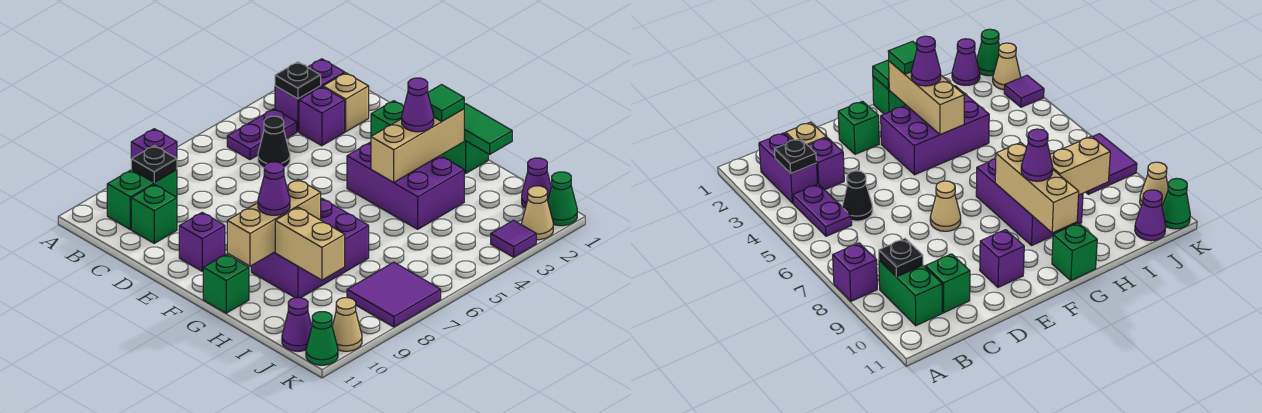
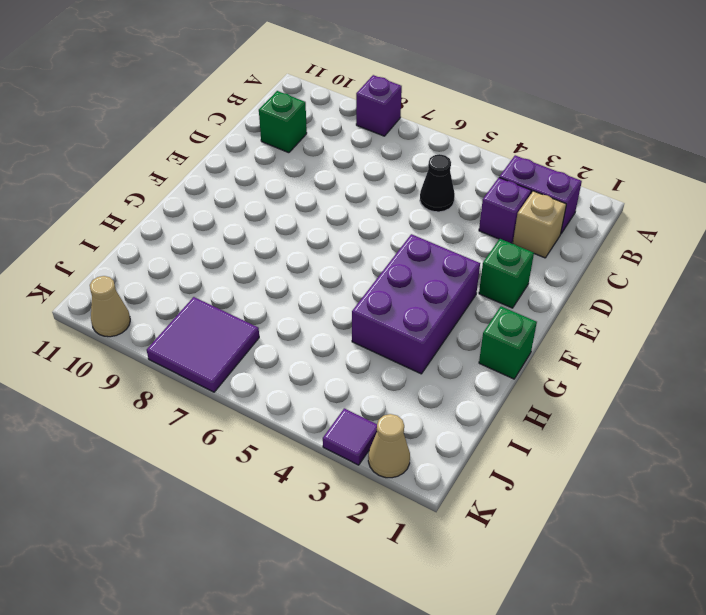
none -> purple plate B4:B5 level 1
none -> green brick B9:B10 level 1
none -> tan cone E7 level 1
none -> purple brick E10 level 1

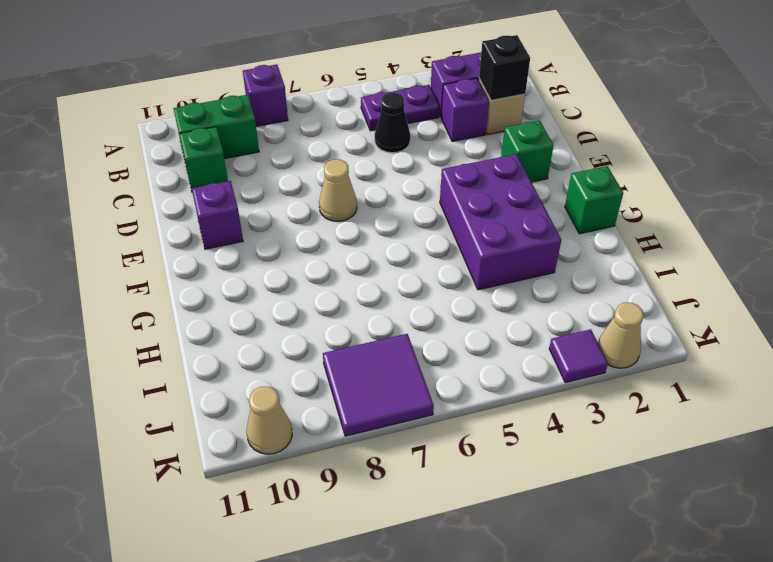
black brick C2 level 2 -> none
none -> purple brick G7:H9 level 1
none -> green brick G11 level 1
none -> purple cone J1 level 1
none -> purple cone J11 level 1

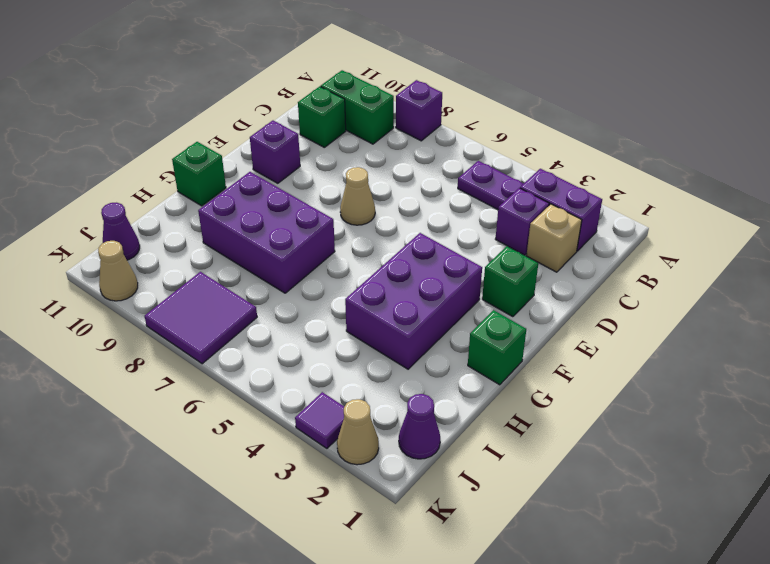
none -> black cone C5 level 1
none -> green cone K1 level 1
none -> green cone K11 level 1
none -> black plate B3 level 2

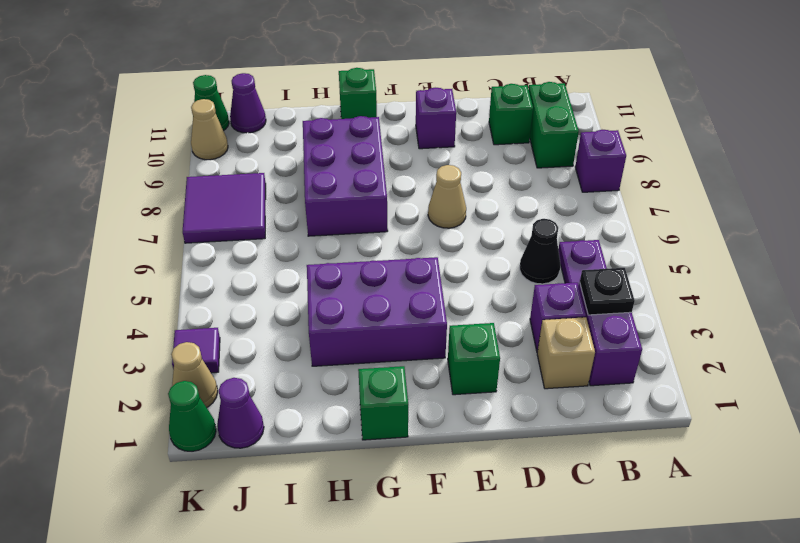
none -> black plate B9 level 2
none -> green tile G1:H1 level 2
none -> tan brick G2:G4 level 2
none -> tan brick G8:G10 level 2

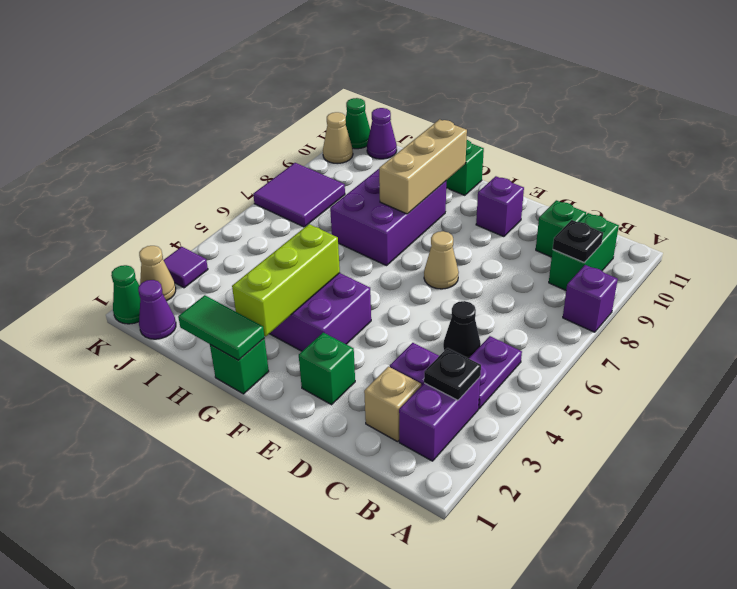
lime brick G2:G4 level 2 -> tan brick G2:G4 level 2
none -> tan brick H9:I9 level 2
none -> green tile G2 level 3
none -> purple cone G3 level 3
none -> purple cone G9 level 3

